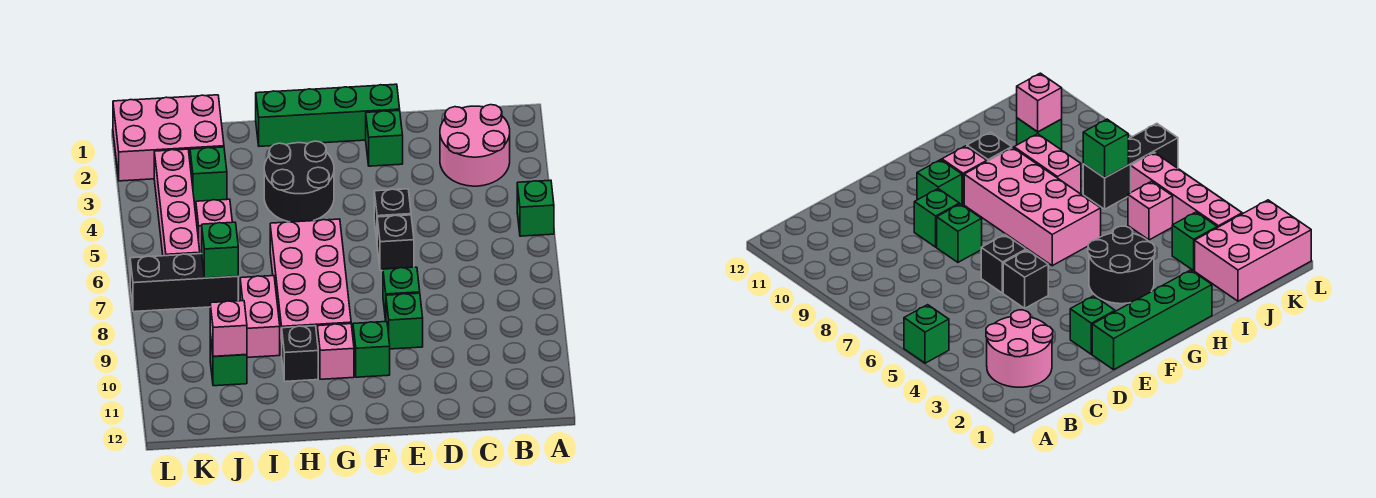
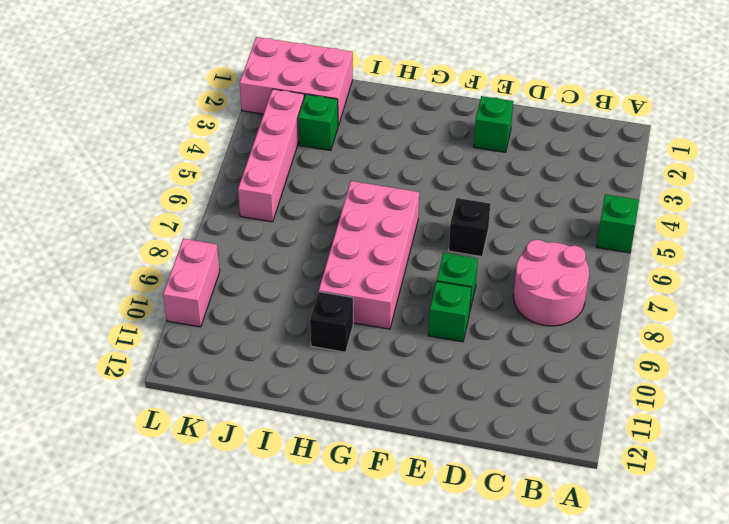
pink round brick B7:C8 level 1 -> pink round brick B2:C3 level 1
pink brick L9:L10 level 1 -> pink brick I8:I9 level 1
none -> green brick E1:H1 level 1
none -> black brick E5 level 1
none -> green brick F10 level 1

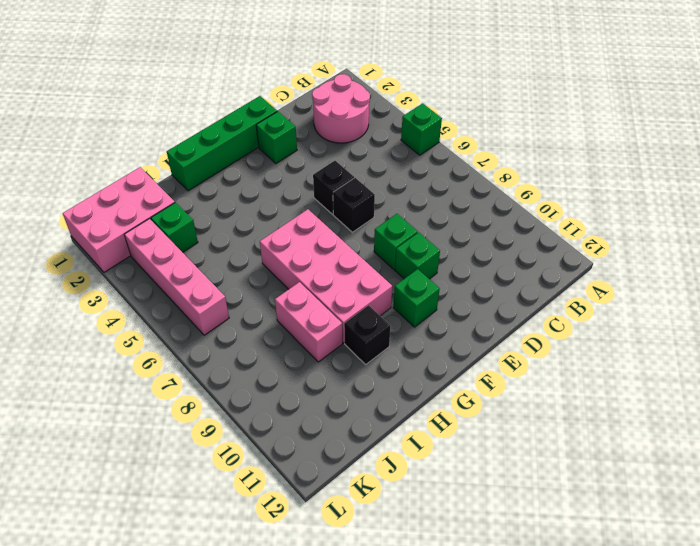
none -> black round brick G3:H4 level 1
none -> pink brick G10 level 1
none -> pink brick J5 level 1

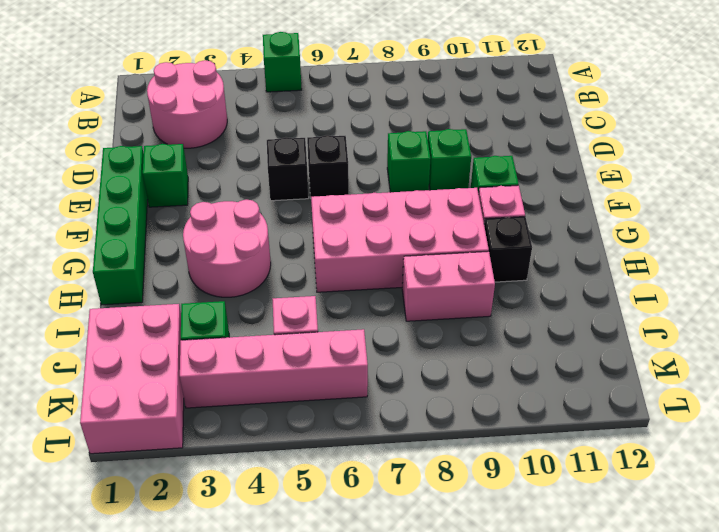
pink round brick G3:H4 level 1 -> black round brick G3:H4 level 1
none -> black brick J7:L7 level 1
none -> green brick J10 level 1
none -> green brick J7 level 2

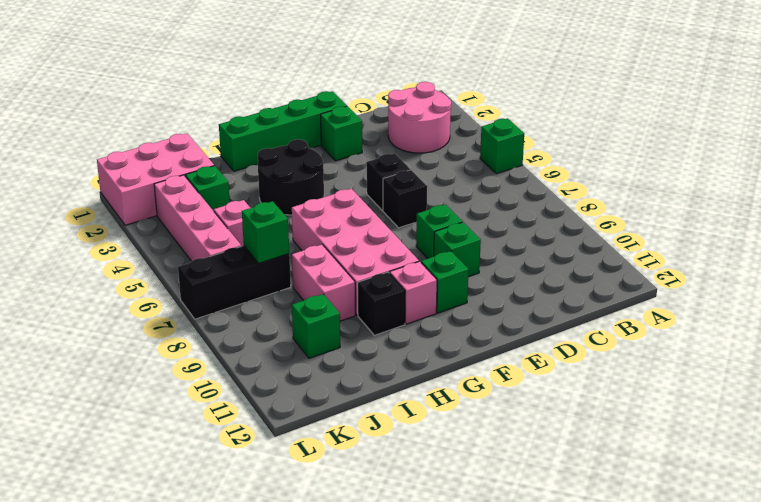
none -> pink brick J10 level 2

